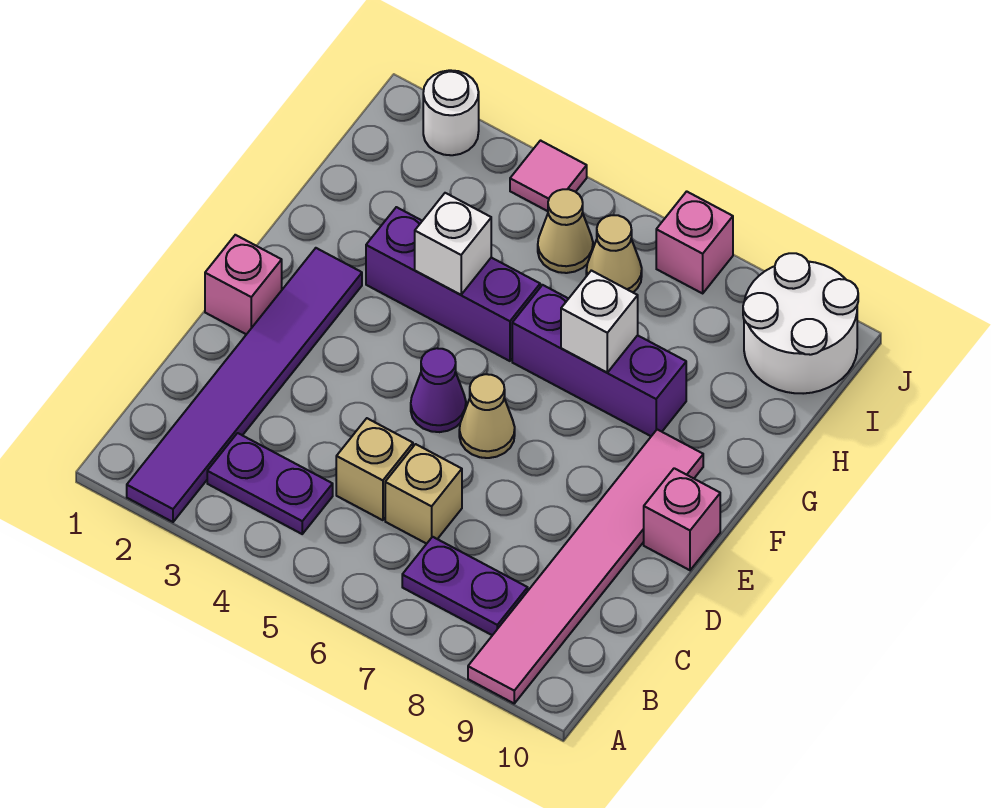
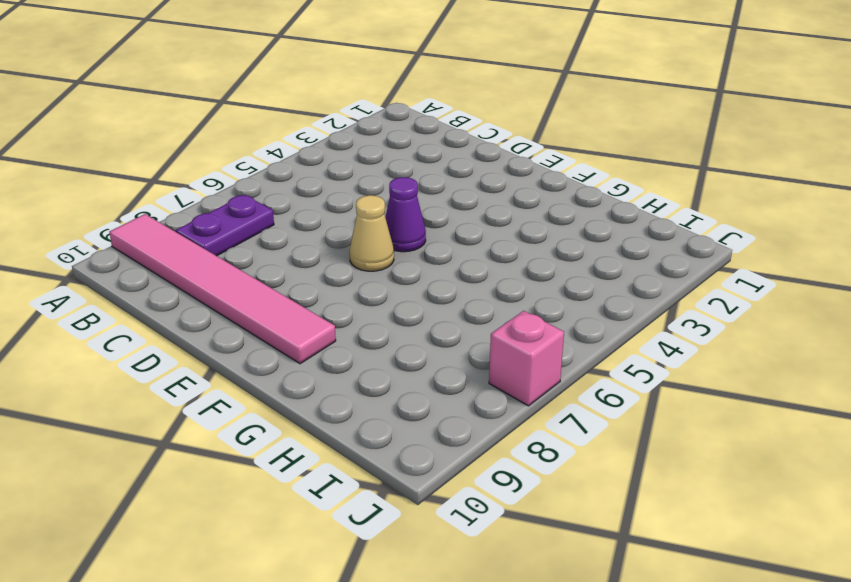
none -> purple tile A2:F2 level 1
none -> purple plate B3:B4 level 1
none -> tan brick C5 level 1

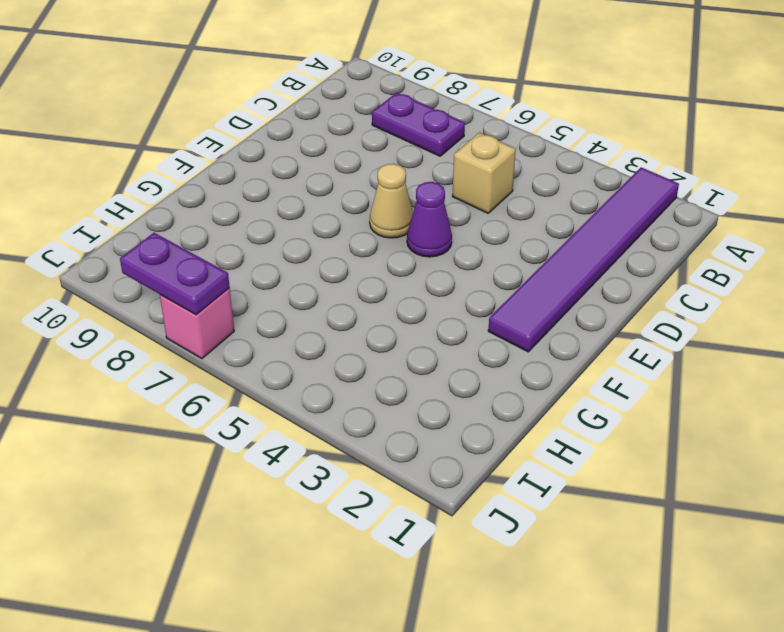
purple plate J7:J8 level 2 -> purple plate B3:B4 level 1
none -> pink tile A9:F9 level 1
none -> tan brick C6 level 1
none -> pink brick E1 level 1

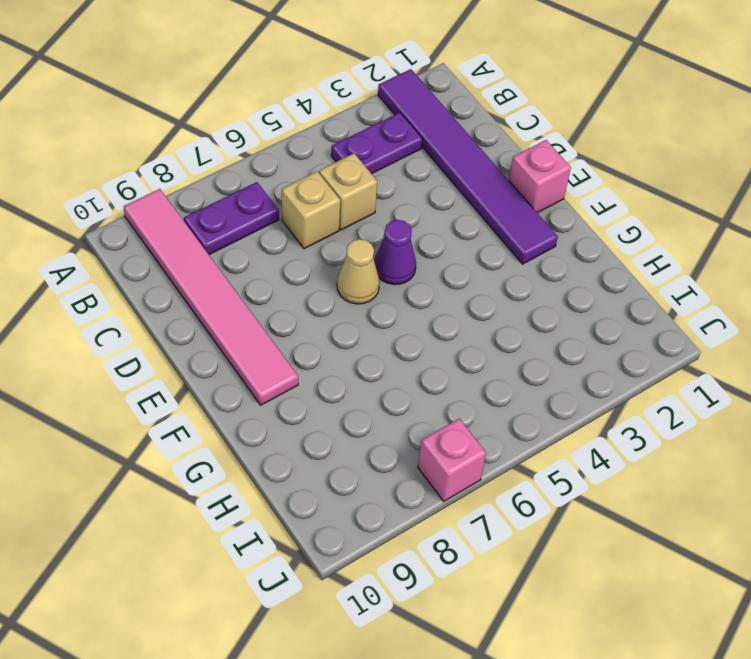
none -> pink brick E10 level 1
none -> purple brick G3:G5 level 1
none -> purple brick G6:G8 level 1

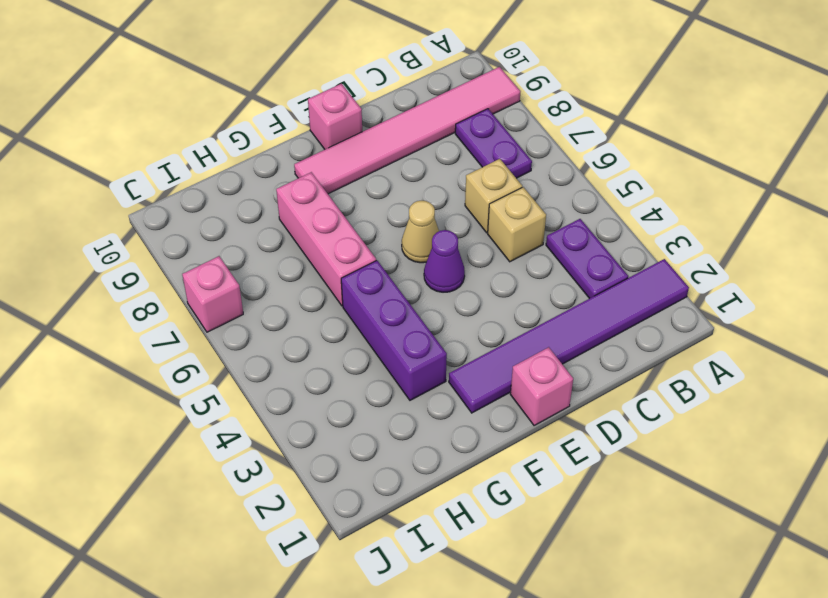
pink brick G6:G8 level 1 -> purple brick G6:G8 level 1
none -> tan cone I5 level 1
none -> tan cone I6 level 1
none -> white round brick I9:J10 level 1

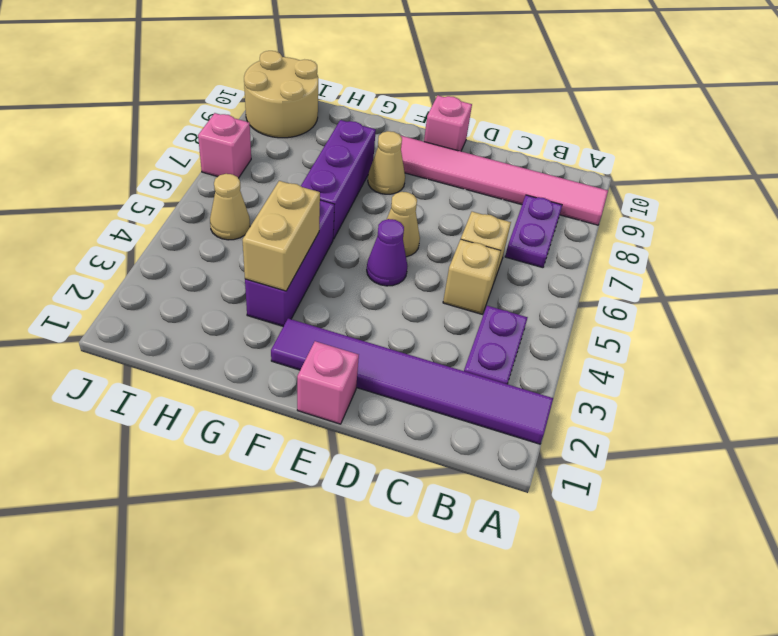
tan cone F8 level 1 -> tan cone I6 level 1
tan brick G3:G4 level 2 -> white brick G4 level 2
tan round brick I9:J10 level 1 -> white round brick I9:J10 level 1
none -> white round brick J2 level 1
none -> pink tile J4 level 1
none -> white brick G7 level 2

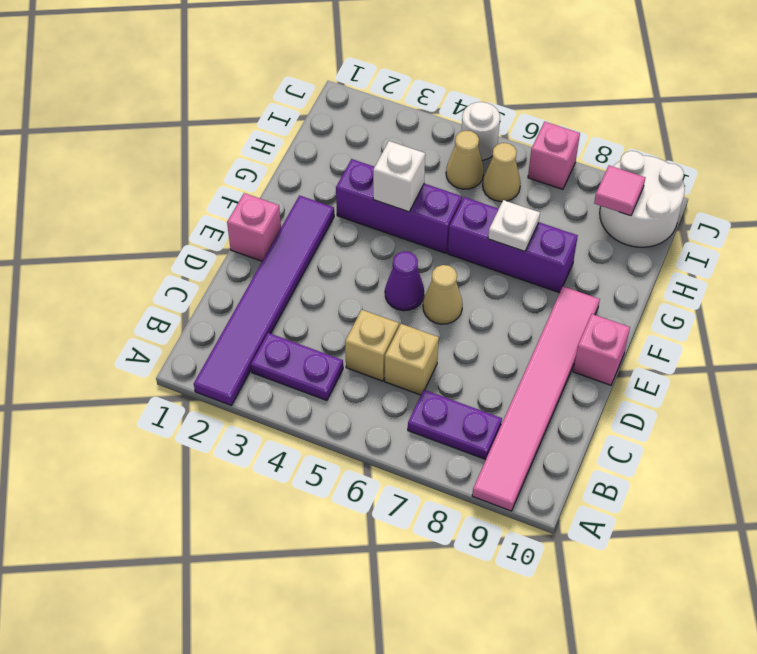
white plate G7 level 2 -> white brick G7 level 2
pink tile I9 level 2 -> pink tile J4 level 1
white round brick J5 level 1 -> white round brick J2 level 1

